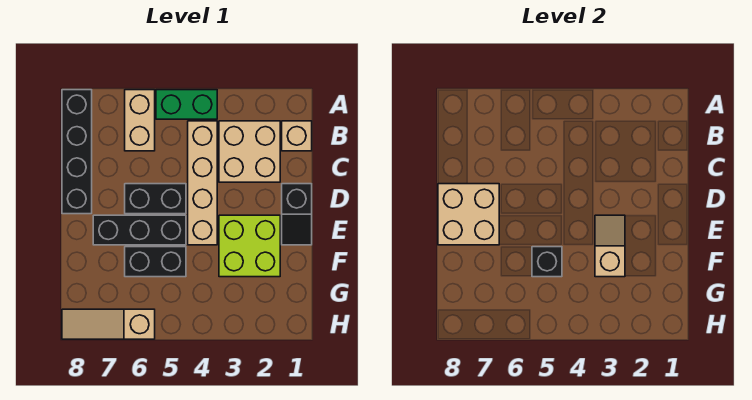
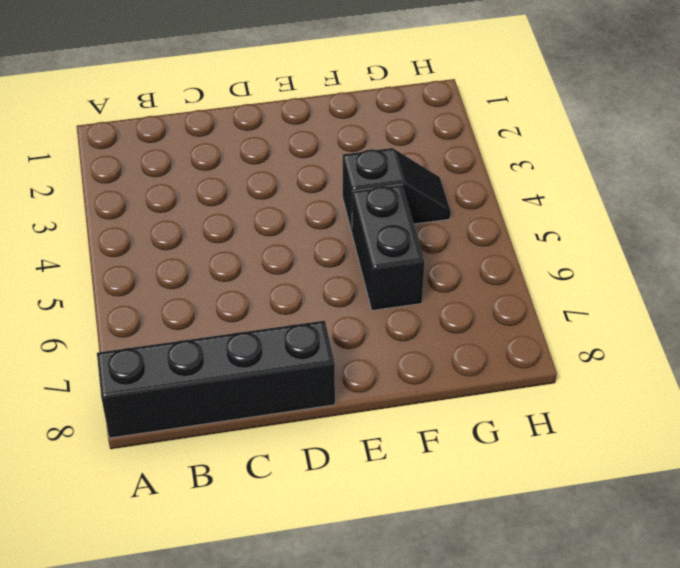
black slope F4:G4 level 1 top F -> black slope D1:E1 level 1 top D
none -> green brick A4:A5 level 1
none -> tan brick A6:B6 level 1
none -> tan brick B1 level 1

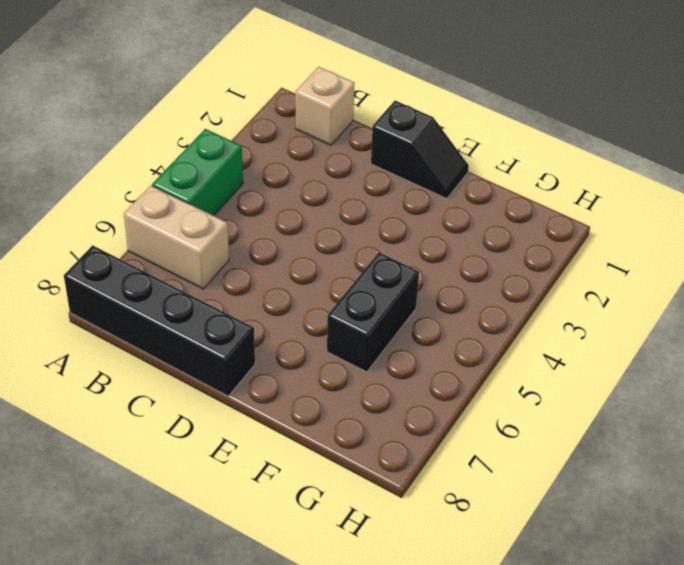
none -> tan brick B2:C3 level 1
none -> tan brick B4:E4 level 1
none -> black brick D5:D6 level 1

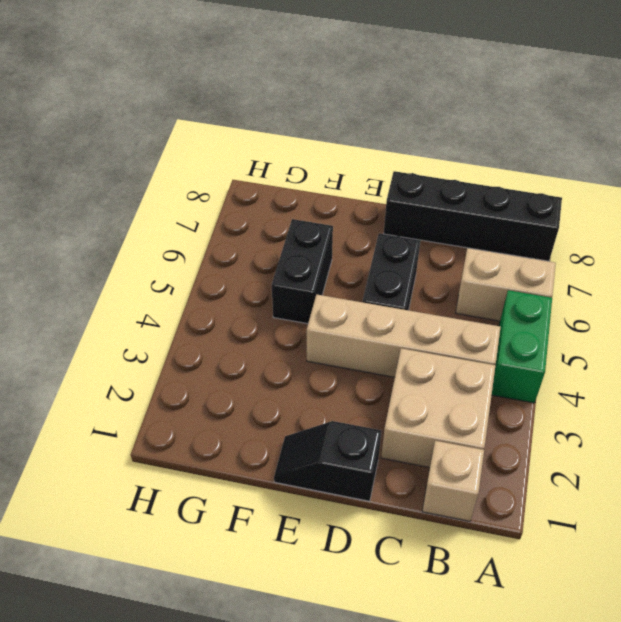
none -> lime brick E2:F3 level 1
none -> black brick E5:E7 level 1
none -> tan slope H6:H8 level 1 top 6

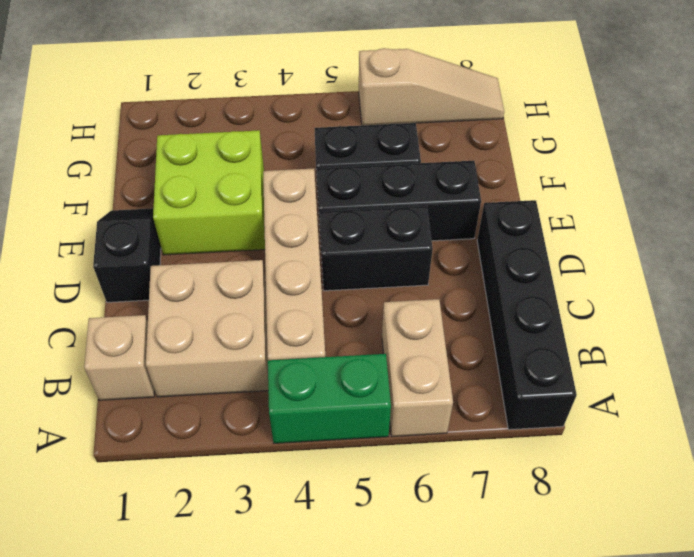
none -> tan brick D7:E8 level 2
none -> tan slope E3:F3 level 2 top F
none -> black brick F5 level 2

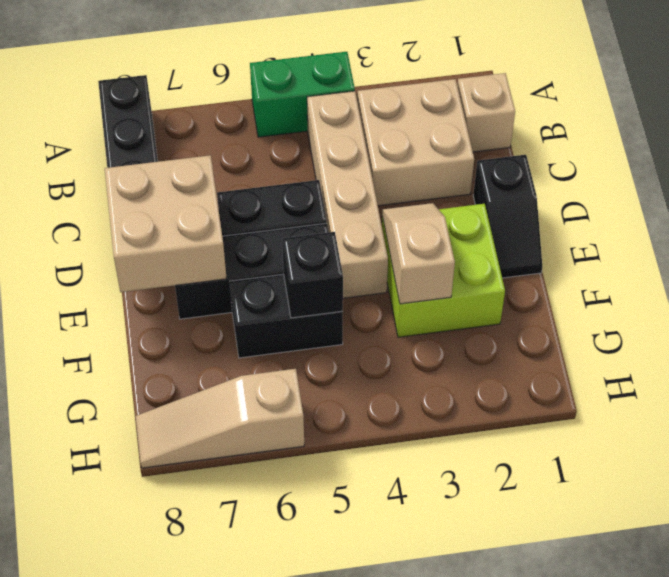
none -> tan brick A6:B6 level 1

